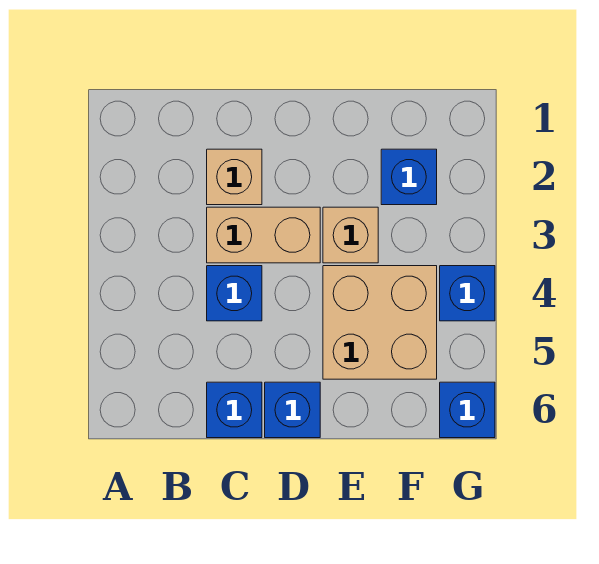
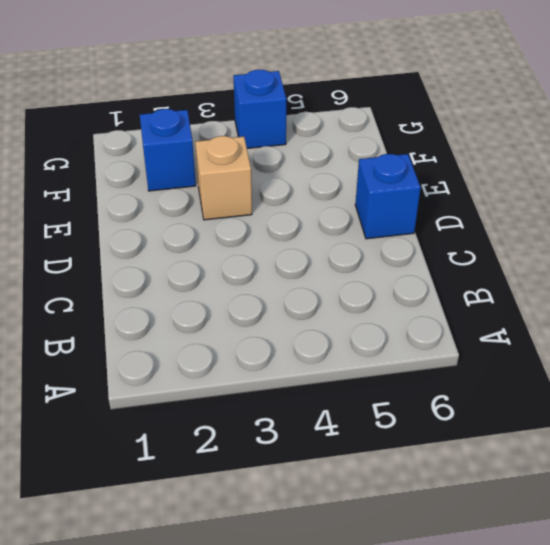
none -> tan brick C2 level 1
none -> tan brick C3:D3 level 1

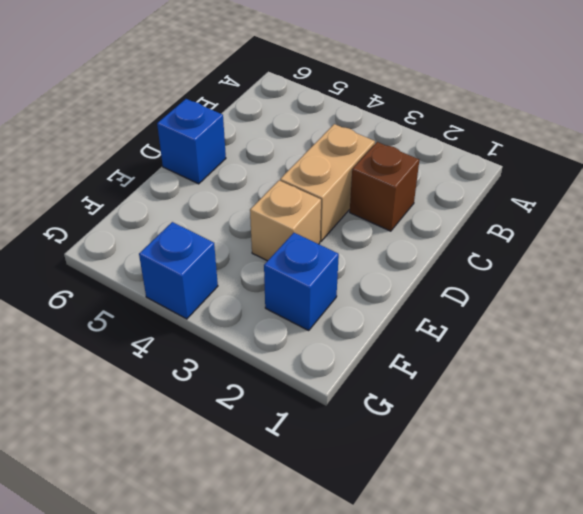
brown brick C2 level 1 -> tan brick C2 level 1
none -> blue brick C4 level 1
none -> blue brick C6 level 1

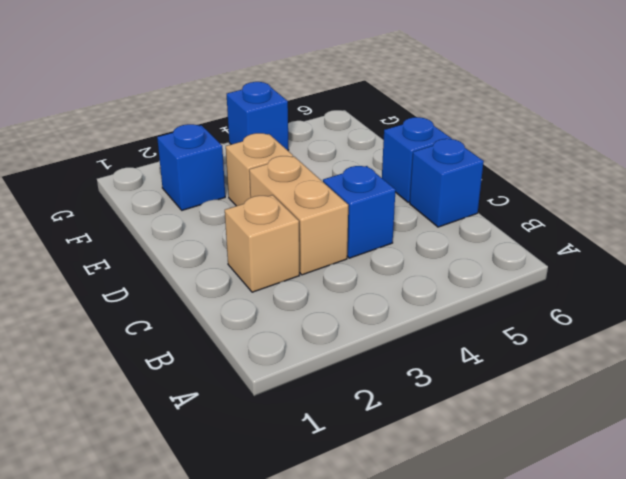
none -> tan brick E4:F5 level 1
none -> blue brick G6 level 1

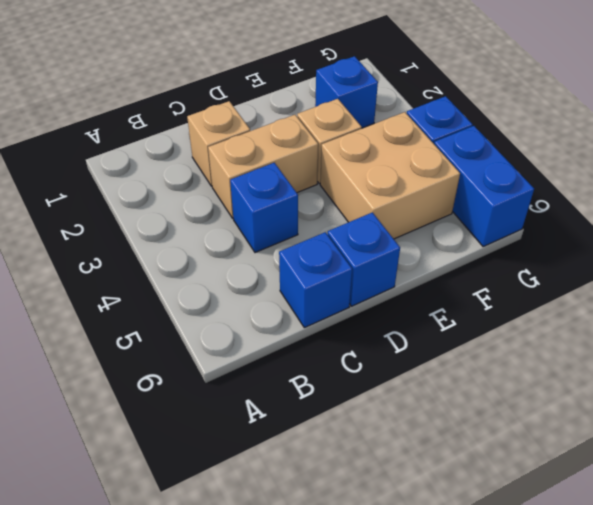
blue brick G5:G6 level 1 -> blue brick G6 level 1

